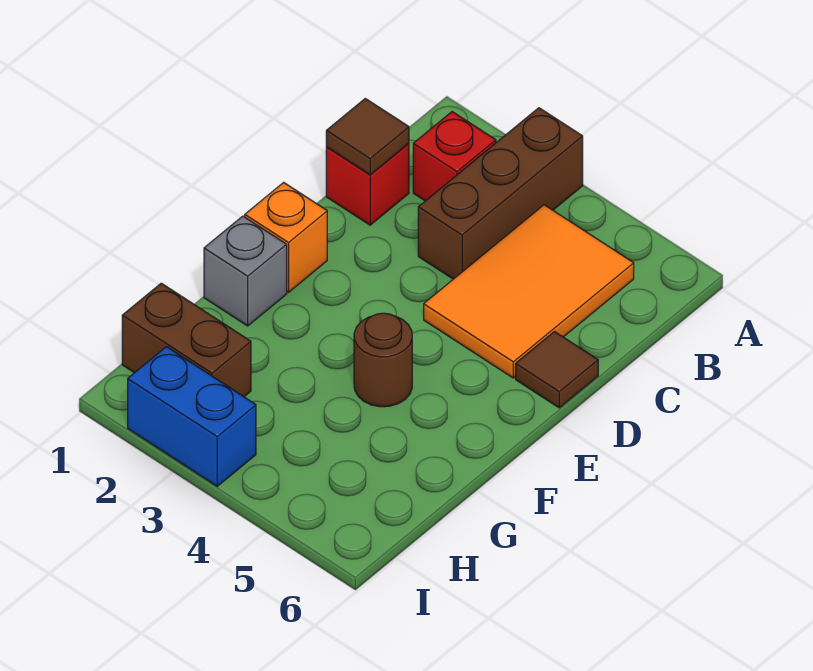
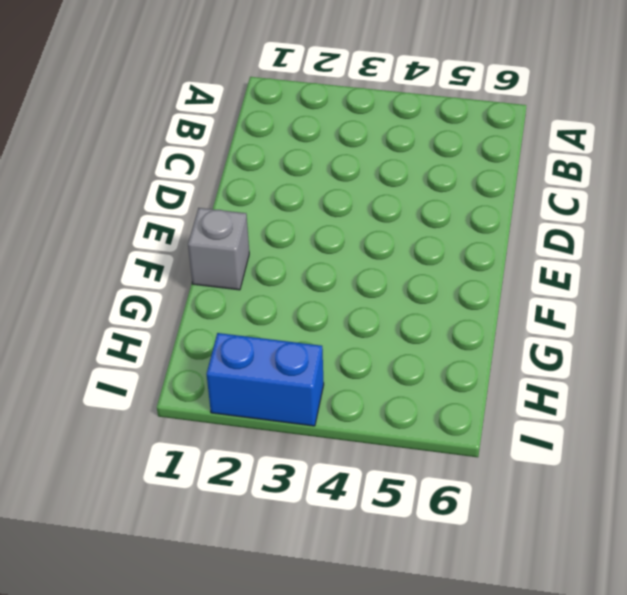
none -> brown brick A3:C3 level 1
none -> red brick B2 level 1

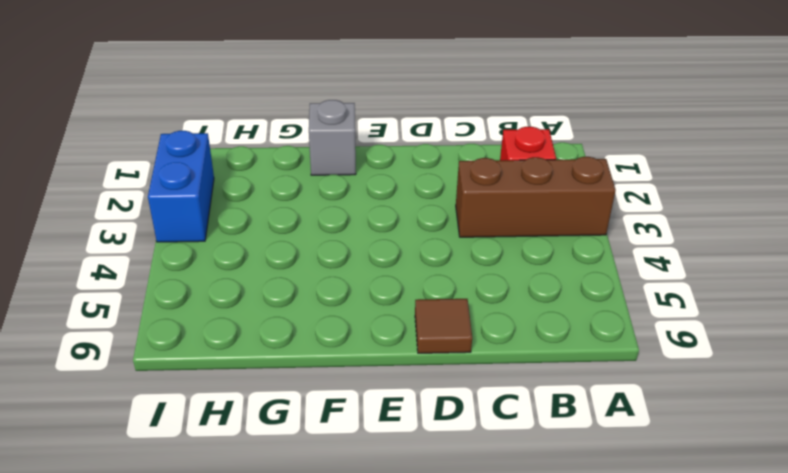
none -> orange tile B4:D5 level 1
none -> red brick C1 level 1

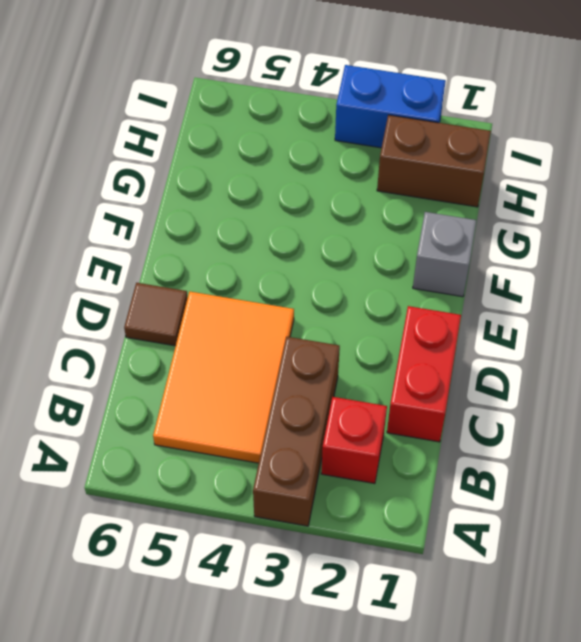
red brick C1:D1 level 1 -> red brick C1 level 1
none -> orange brick E1 level 1
none -> brown round brick F4 level 1

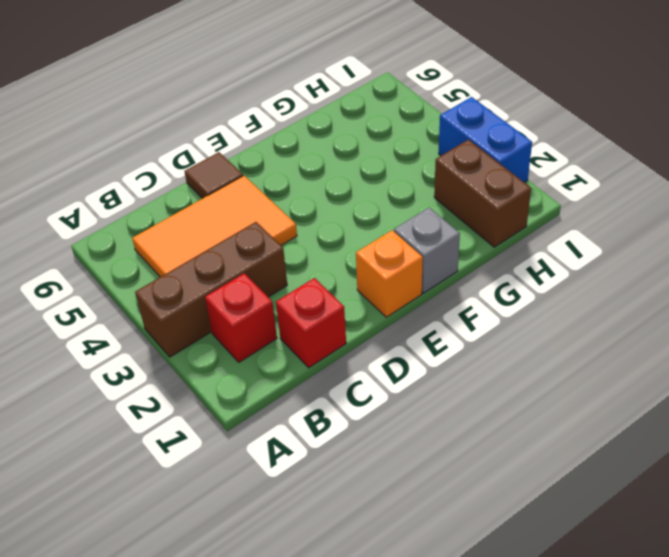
none -> brown round brick F4 level 1
none -> brown tile C1 level 2

